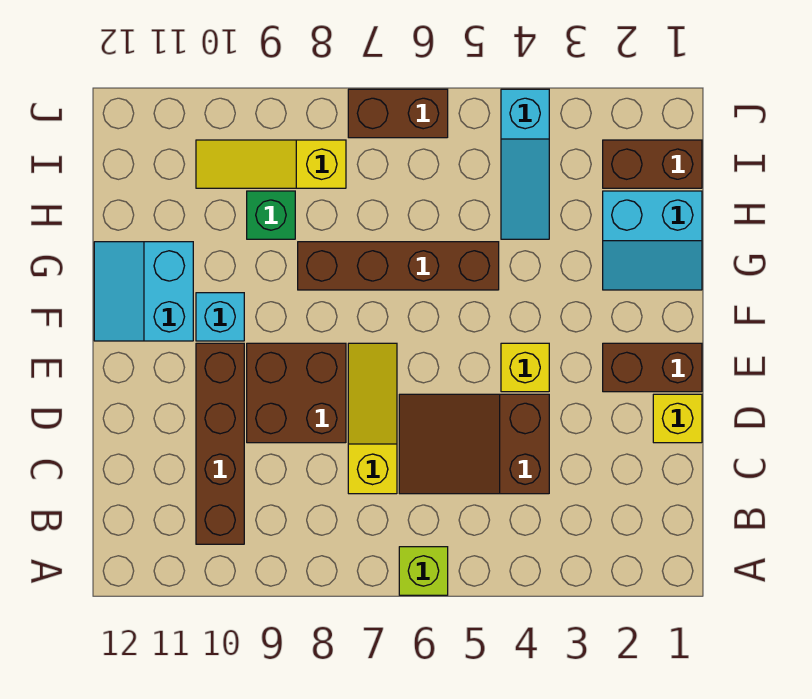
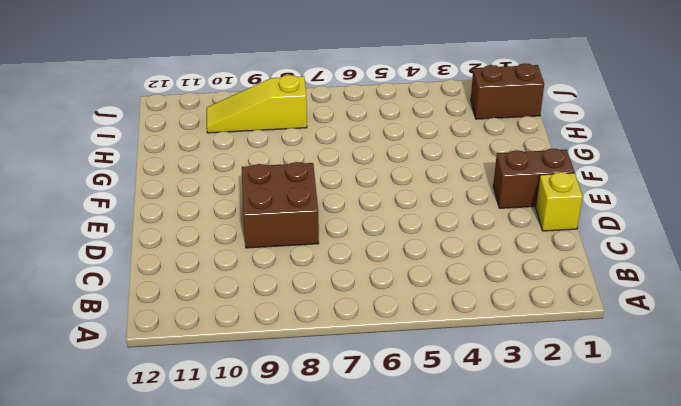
none -> lime brick A6 level 1
none -> brown brick B10:E10 level 1
none -> brown slope C4:D6 level 1 top 4

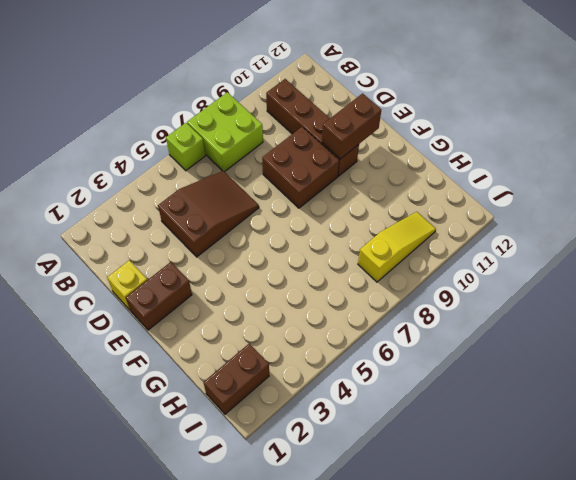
lime brick A7:B8 level 1 -> none
brown brick E10:E11 level 2 -> brown brick J6:J7 level 1
none -> yellow slope C7:E7 level 1 top C
none -> yellow brick E4 level 1
none -> cyan brick F10 level 1

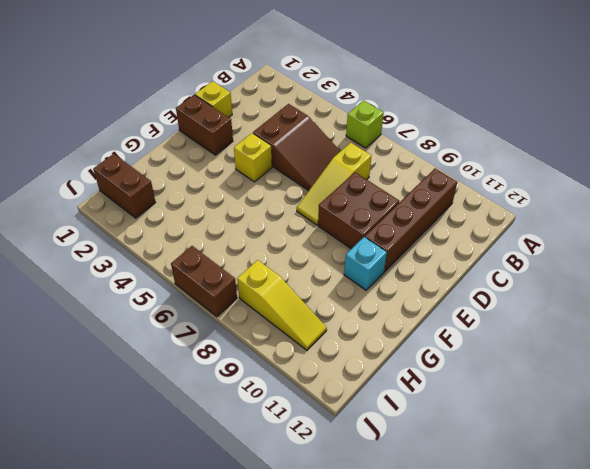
none -> cyan slope F11:G12 level 1 top 11
none -> cyan slope G1:H2 level 1 top H
none -> brown brick G5:G8 level 1

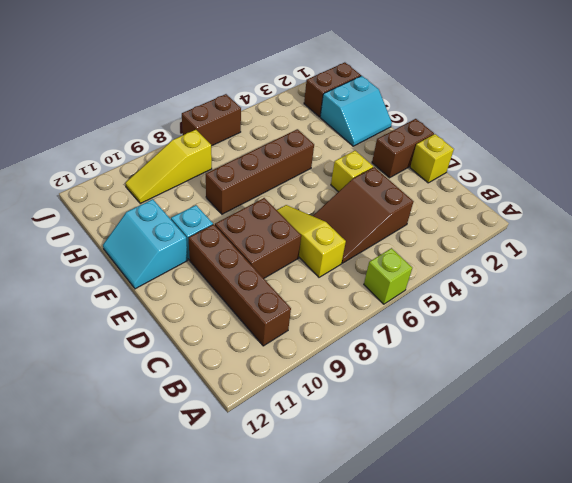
none -> cyan slope H4:J4 level 1 top J
none -> green brick H9 level 1

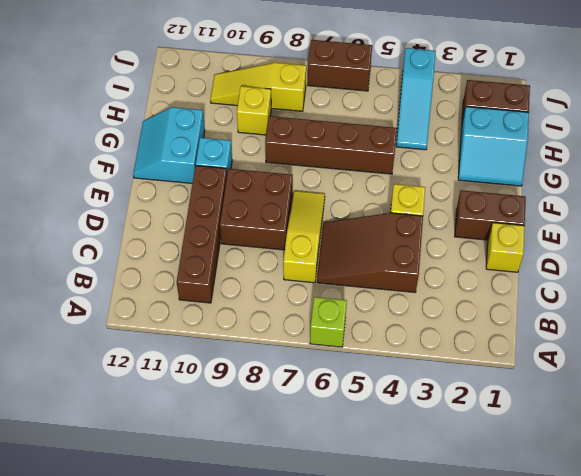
yellow brick H9 level 1 -> green brick H9 level 1

